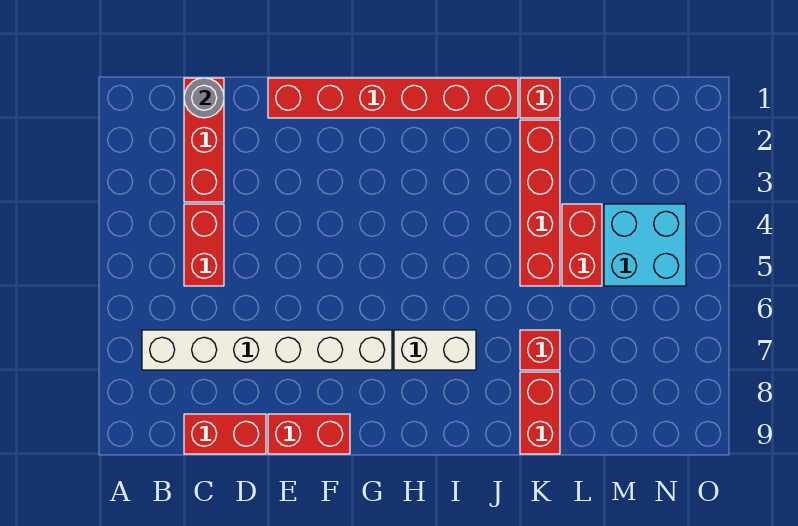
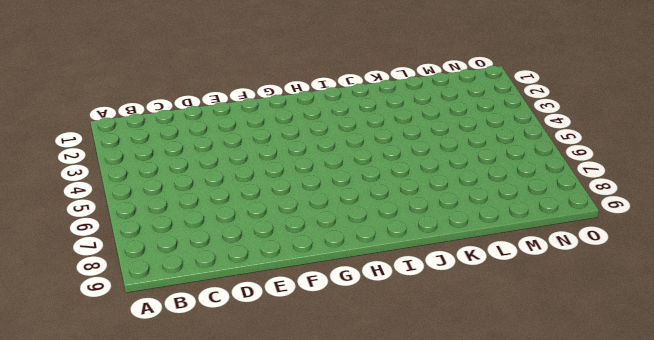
none -> white brick B7:G7 level 1
none -> red brick C1:C3 level 1
none -> red brick C4:C5 level 1

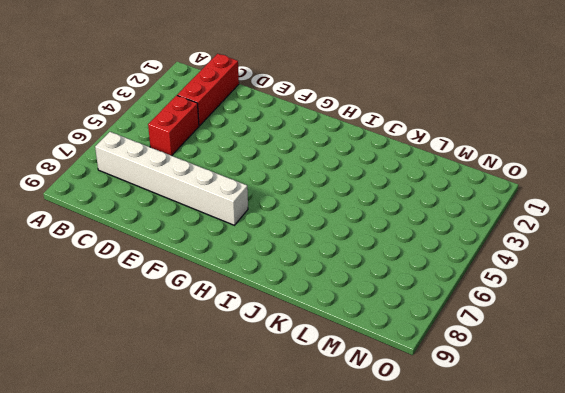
none -> red brick C9:D9 level 1
none -> red brick E1:J1 level 1
none -> red brick E9:F9 level 1

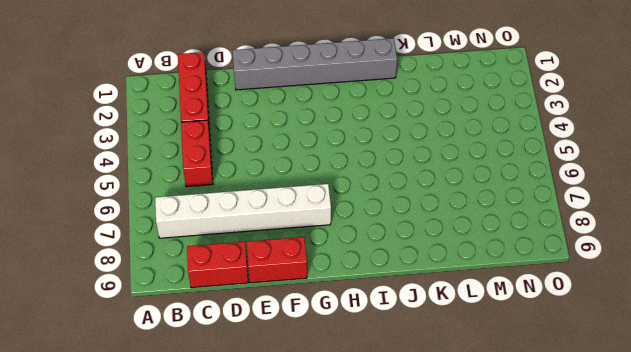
grey brick E1:J1 level 1 -> red brick E1:J1 level 1
none -> white brick H7:I7 level 1
none -> red brick K1 level 1
none -> red brick K2:K5 level 1

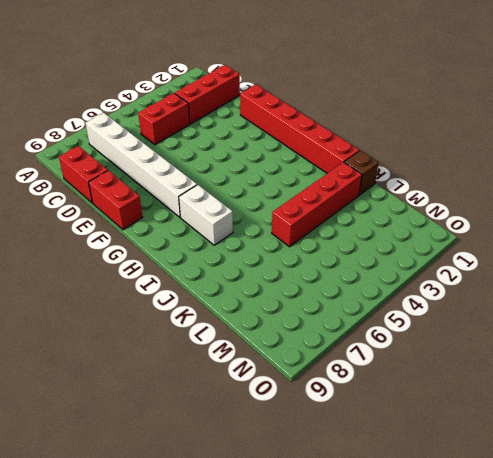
brown brick K1 level 1 -> red brick K1 level 1
none -> red brick K7 level 1
none -> red brick K8:K9 level 1
none -> red brick L4:L5 level 1

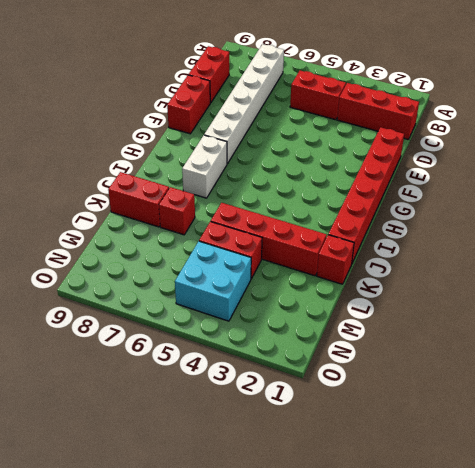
none -> grey round brick C1 level 2

